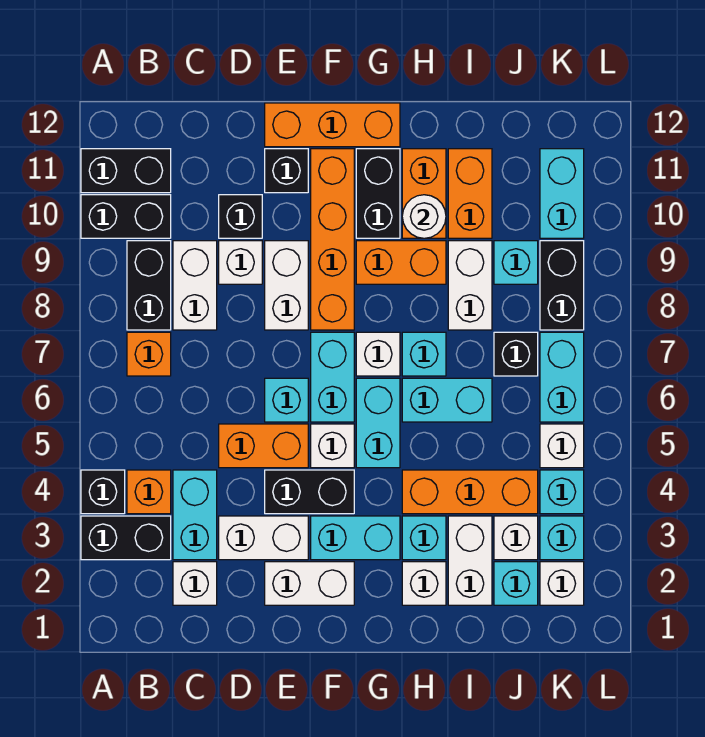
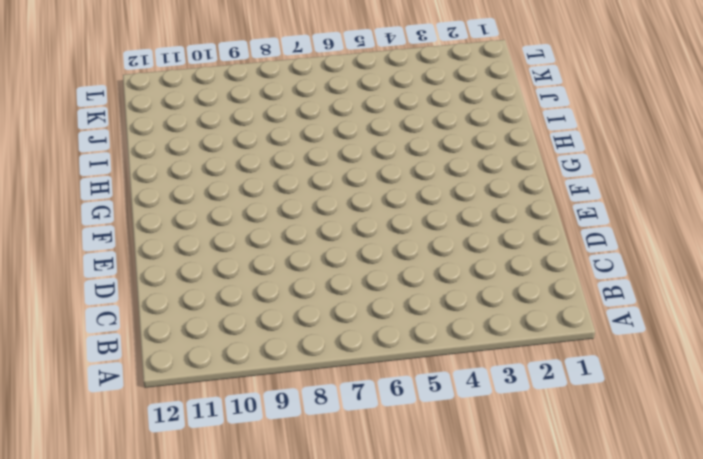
none -> black brick A3:B3 level 1
none -> black brick A4 level 1
none -> black brick A10:B10 level 1
none -> black brick A11:B11 level 1

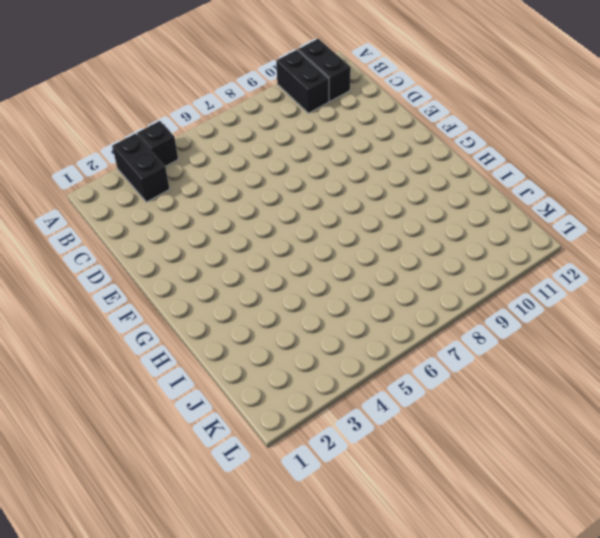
none -> orange brick B4 level 1
none -> orange brick B7 level 1
none -> black brick B8:B9 level 1
none -> white brick C2 level 1

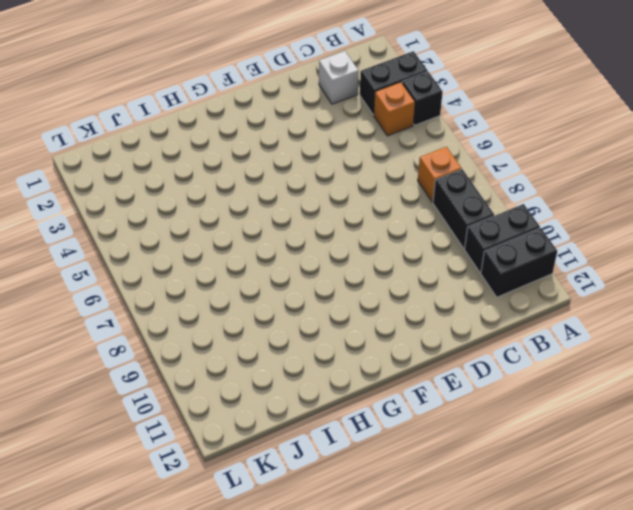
none -> cyan brick C3:C4 level 1
none -> white brick C8:C9 level 1
none -> white brick D3:E3 level 1
none -> orange brick D5:E5 level 1

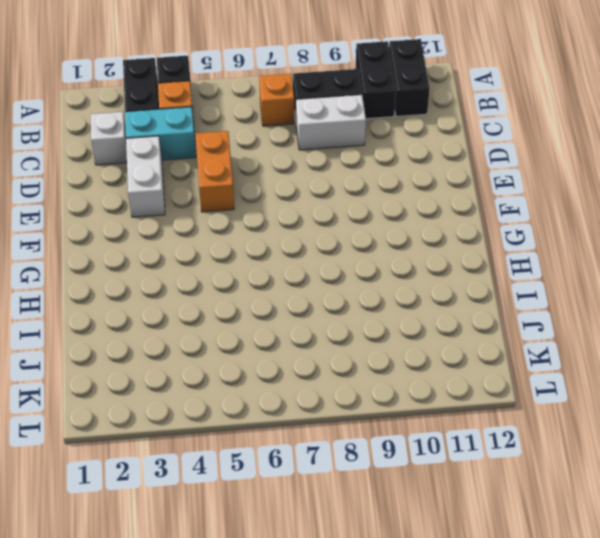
none -> white brick D9 level 1
none -> black brick D10 level 1
none -> white brick E2:F2 level 1
none -> black brick E4:F4 level 1

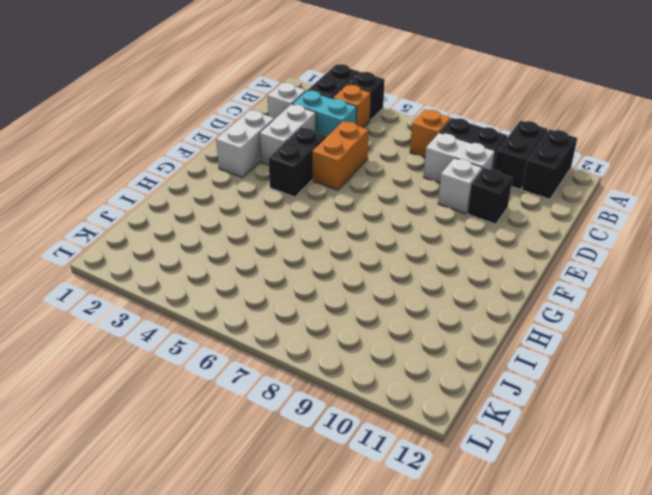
none -> cyan brick E6 level 1
none -> white brick E8:E9 level 1
none -> black brick E11 level 1
none -> orange brick E12:G12 level 1

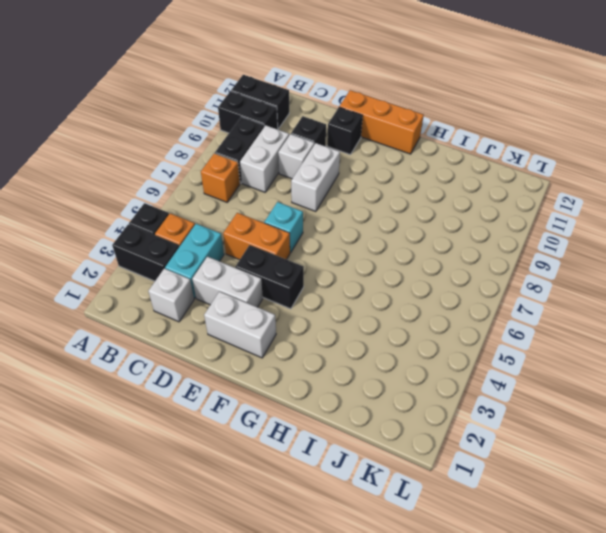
none -> cyan brick F3:G3 level 1
none -> white brick F5 level 1
none -> cyan brick F6:F7 level 1
none -> orange brick F8:F11 level 1

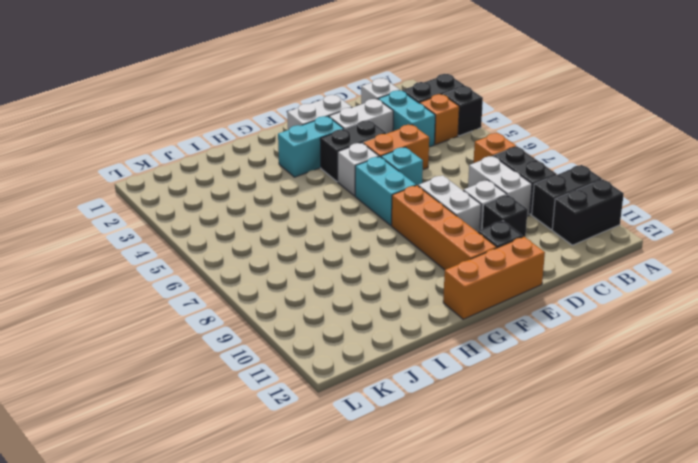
none -> cyan brick G5:G6 level 1
none -> white brick G7 level 1
none -> orange brick G9:H9 level 1
none -> black brick G10:G11 level 1

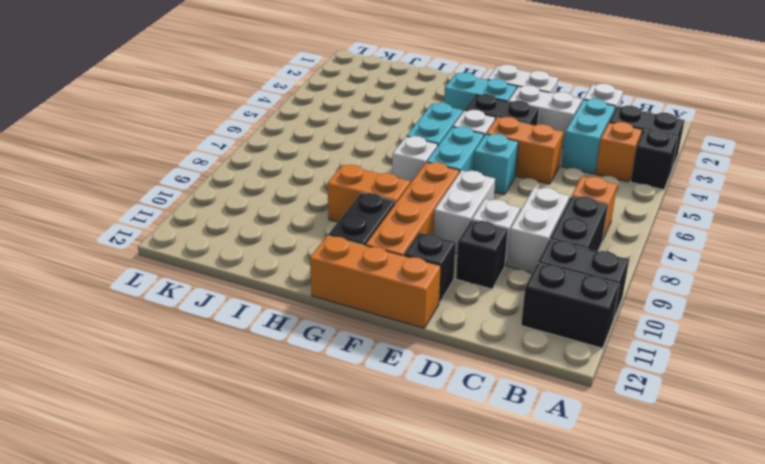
none -> white brick H2 level 1
none -> cyan brick H3 level 1
none -> orange brick H4:J4 level 1
none -> cyan brick H6:I6 level 1

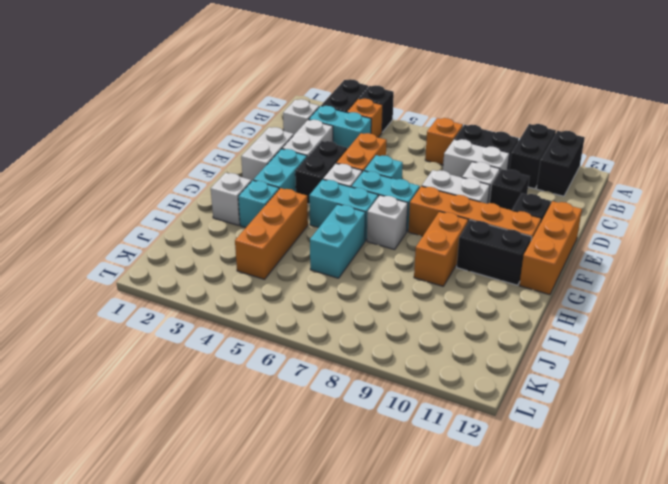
none -> cyan brick H7 level 1
none -> orange brick H10:H11 level 1
none -> white brick I2:I3 level 1
none -> white brick I8:I9 level 1

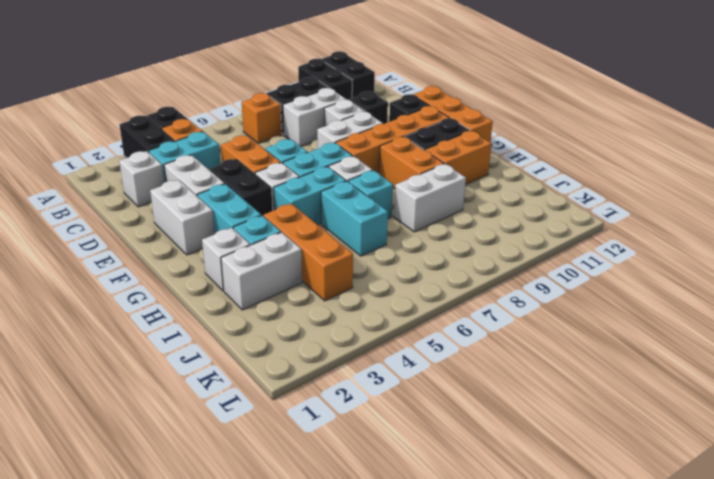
none -> orange brick I10:I11 level 1
none -> cyan brick J2 level 1
none -> white brick J3 level 1
none -> black brick J7 level 1

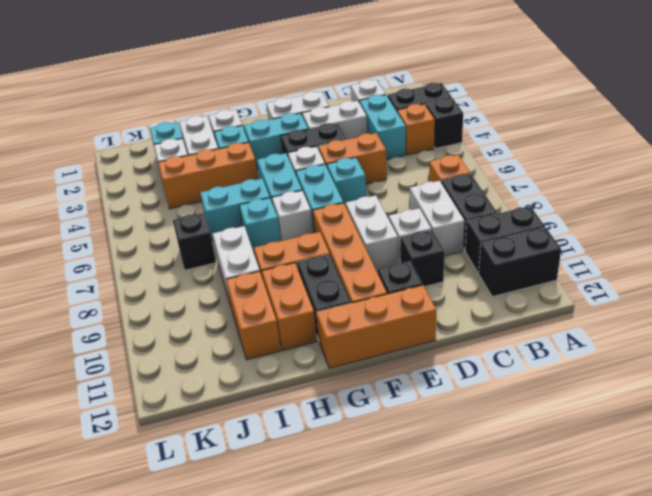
none -> cyan brick J9 level 1
none -> white brick K2 level 1
none -> cyan brick K3 level 1
none -> cyan brick K4 level 1

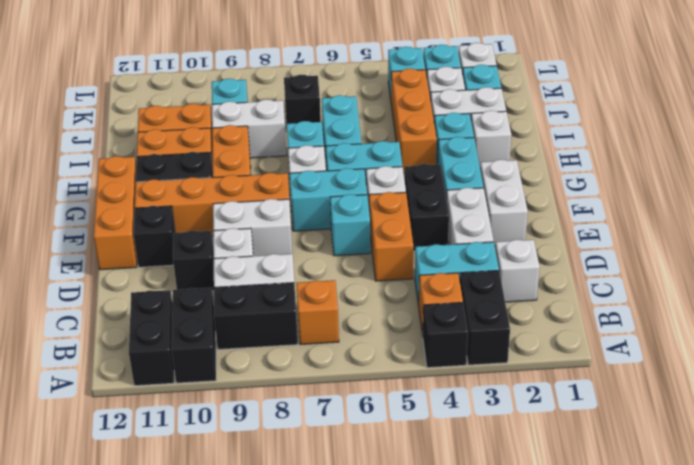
none -> white brick K5 level 1
none -> cyan brick K6:K7 level 1
none -> black brick K8:K9 level 1
none -> cyan brick K10:K11 level 1

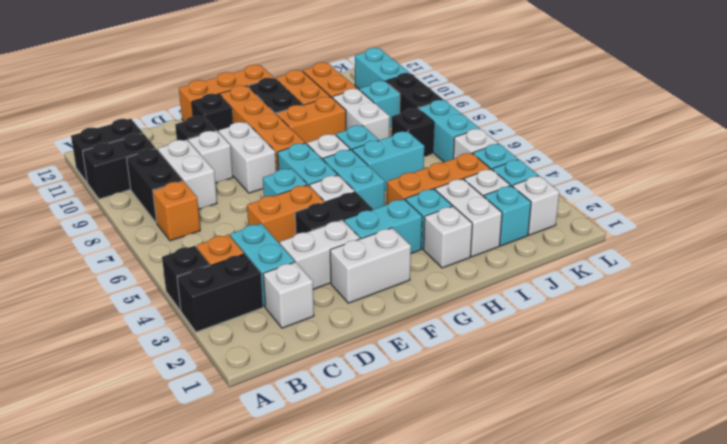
none -> white round brick H10 level 2

